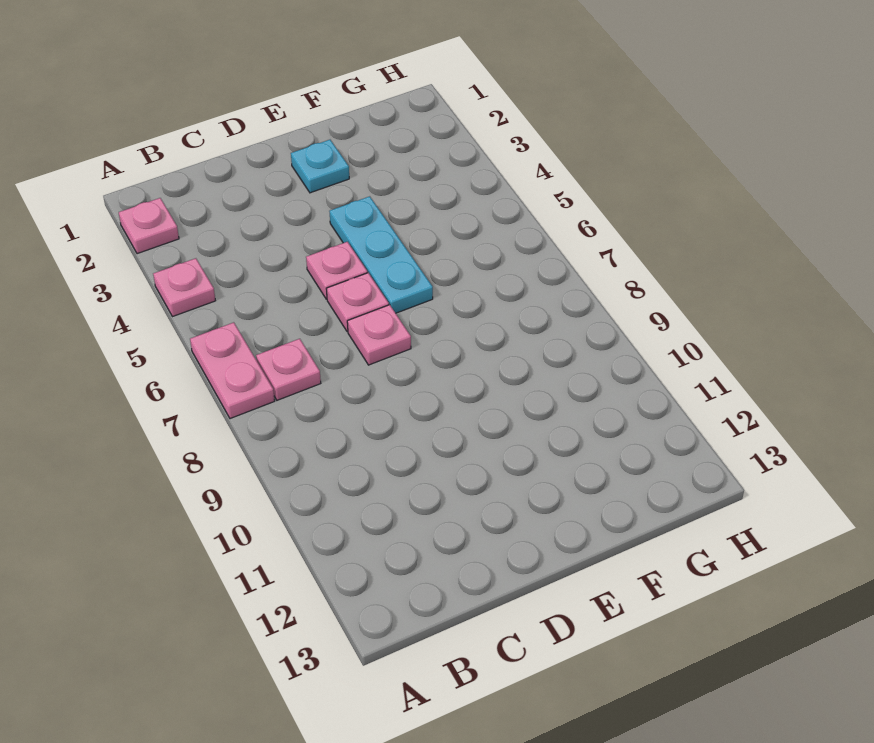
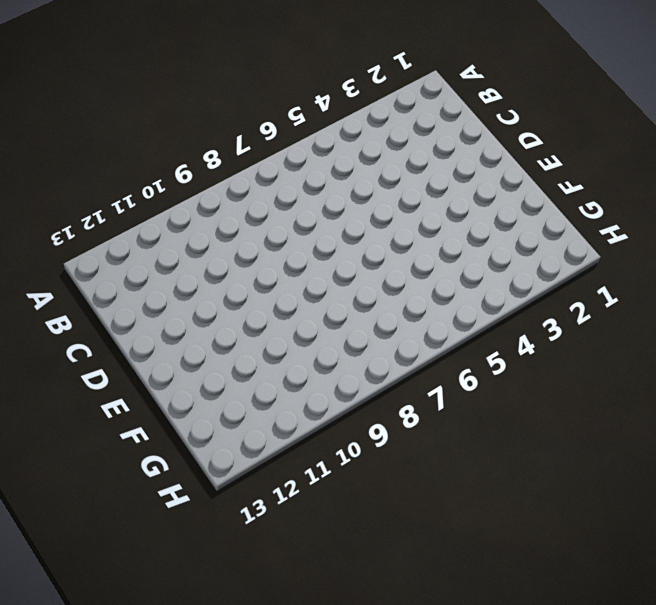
none -> pink plate A2 level 1
none -> pink plate A4 level 1

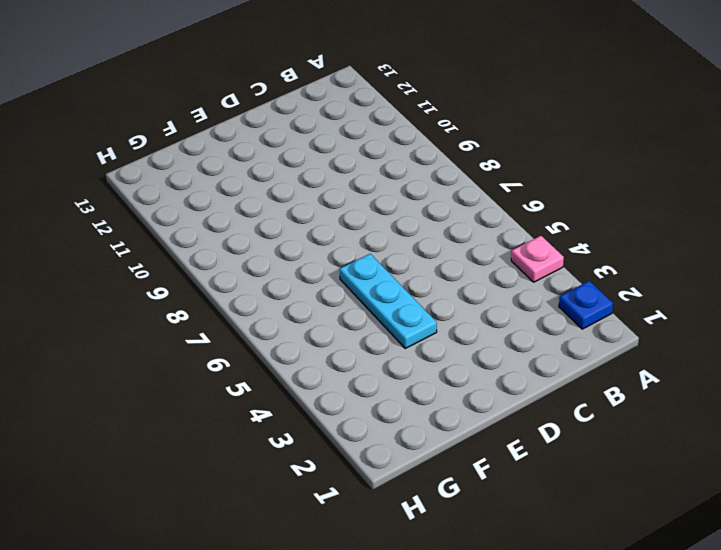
blue plate A2 level 1 -> pink plate A2 level 1
none -> pink plate A6:A7 level 1
none -> pink plate B7 level 1

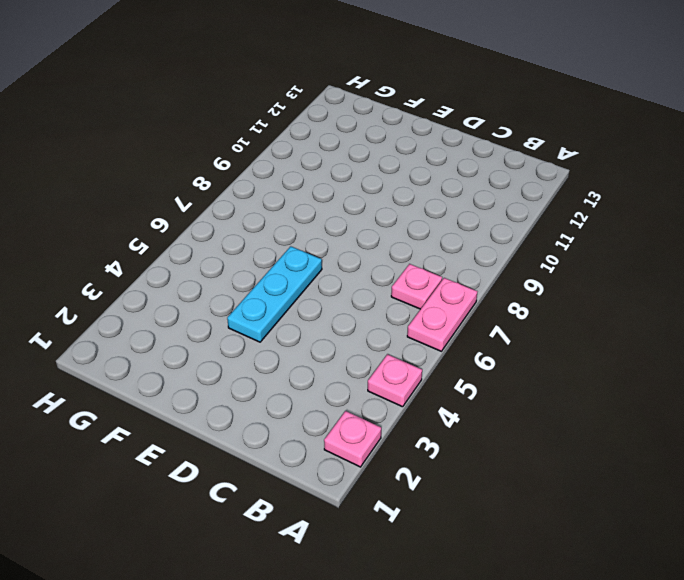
none -> pink plate D5 level 1
none -> pink plate D6 level 1

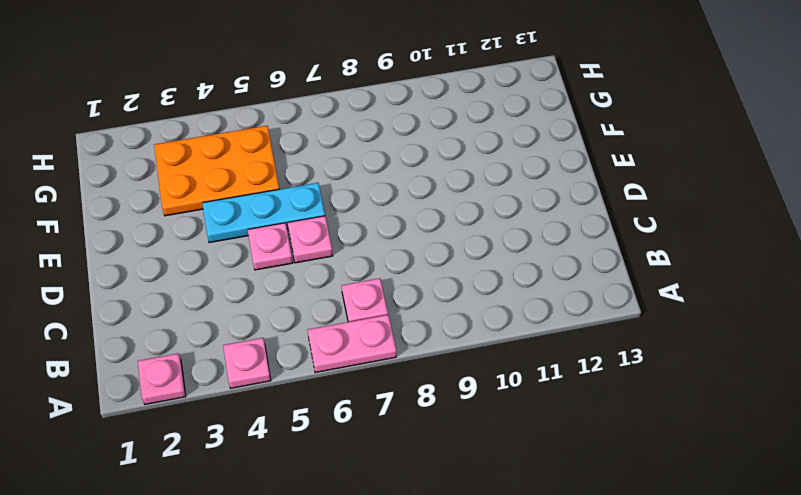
orange plate F3:G5 level 1 -> none
none -> pink plate D7 level 1
none -> cyan plate E2 level 1

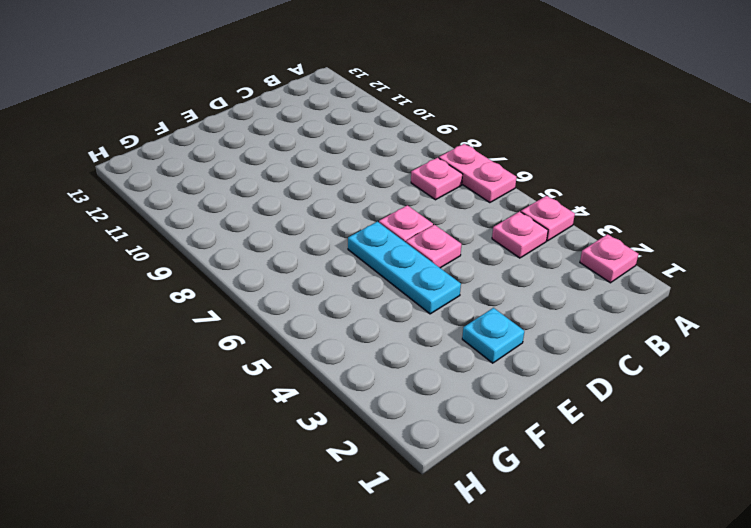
pink plate B4 level 1 -> pink plate D7 level 1

